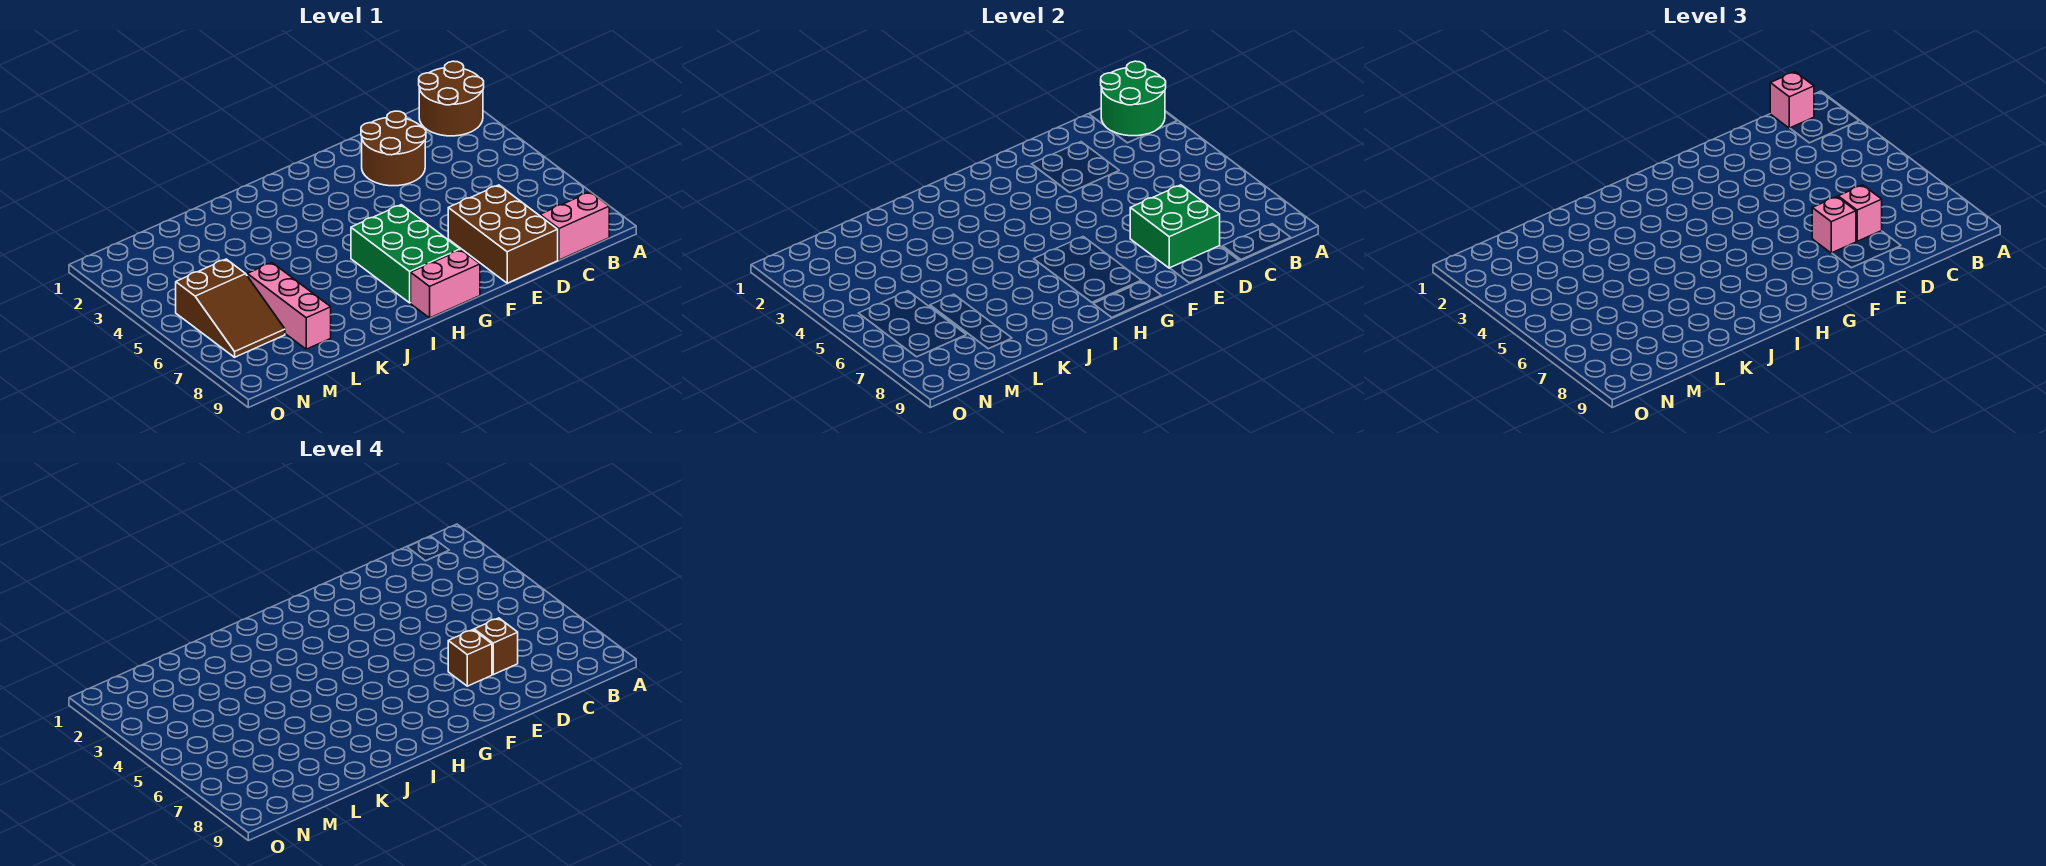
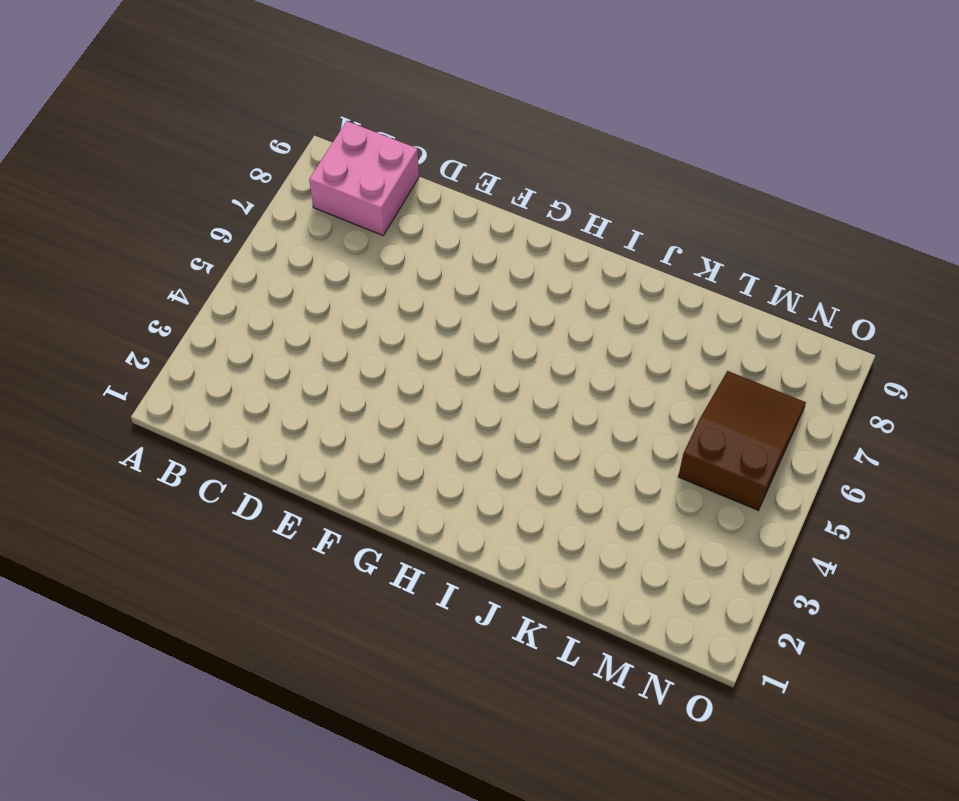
pink brick B8:C9 level 1 -> pink brick B9:C9 level 1
none -> brown round brick A1:B2 level 1
none -> brown round brick D2:E3 level 1
none -> brown brick D7:E9 level 1

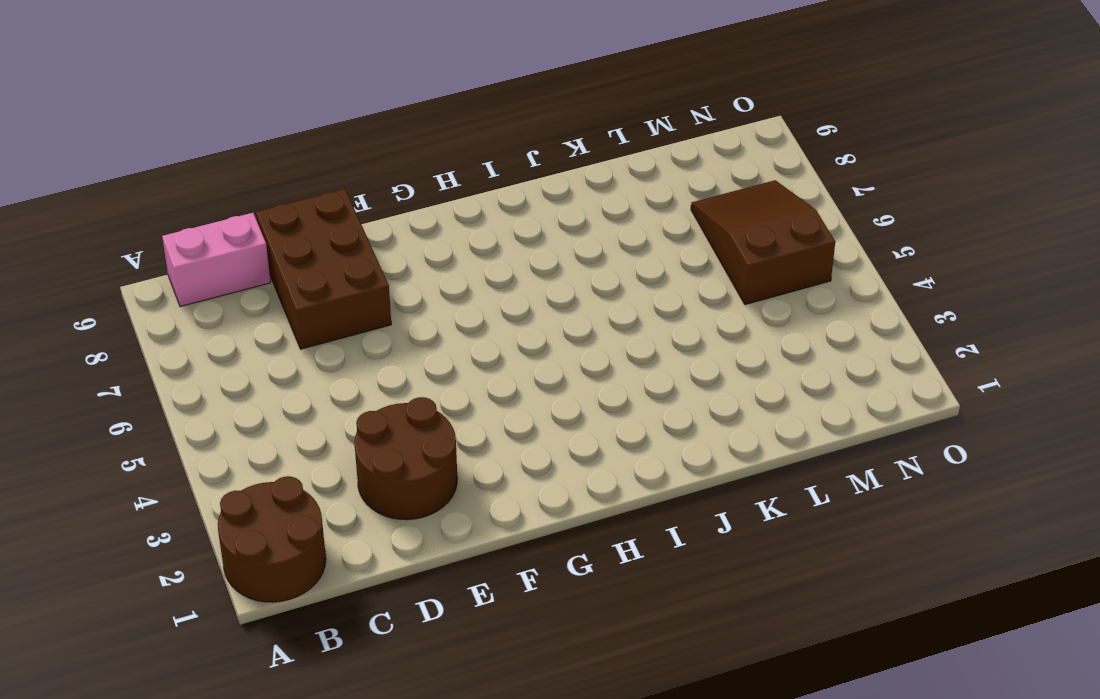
none -> green brick G6:H8 level 1
none -> pink brick G9:H9 level 1
none -> pink brick L6:L8 level 1

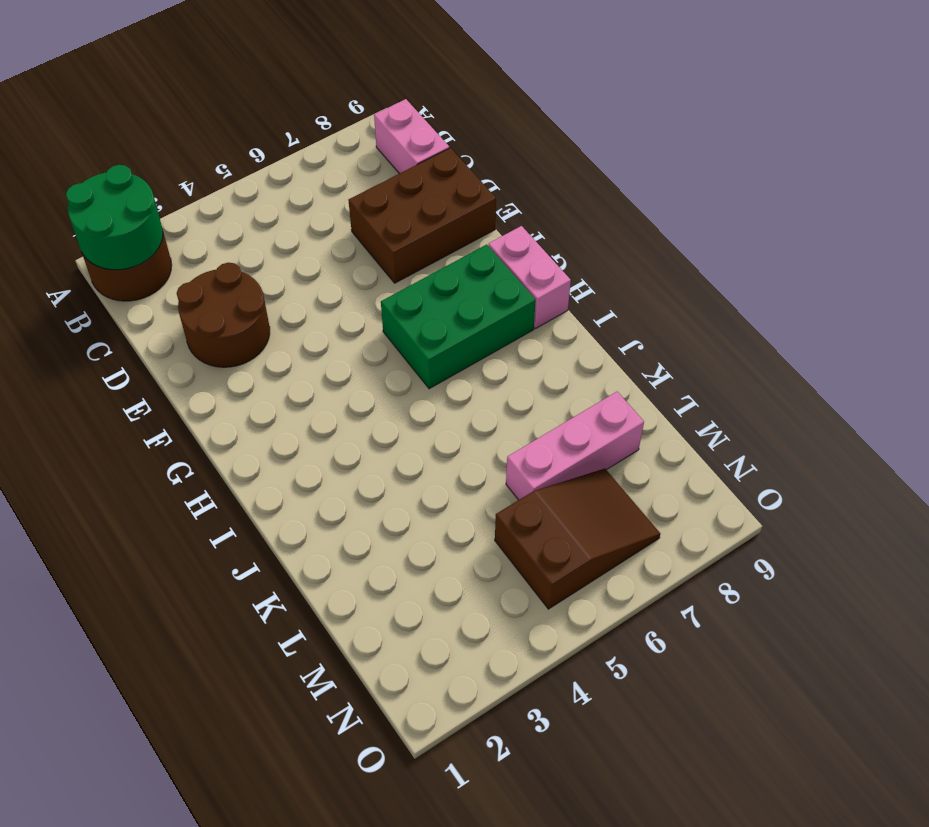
none -> green brick D7:E8 level 2
none -> pink brick B1 level 3
none -> pink brick D7 level 3

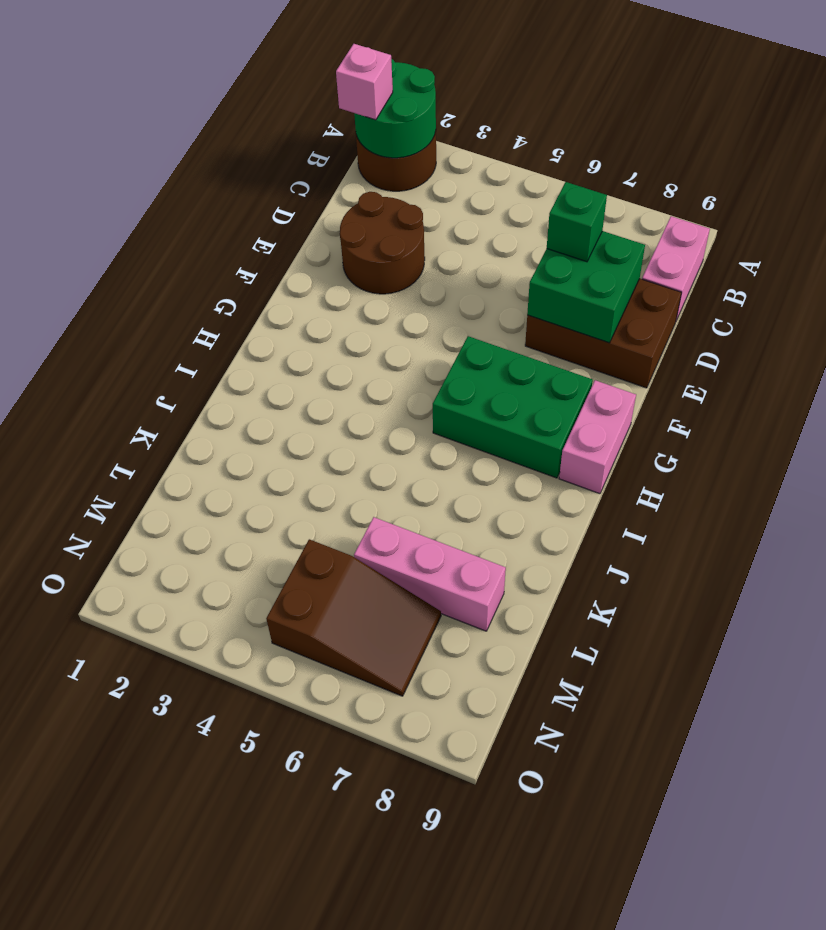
green brick D7 level 3 -> pink brick D7 level 3
none -> pink brick E7 level 3
none -> brown brick D7 level 4
none -> brown brick E7 level 4

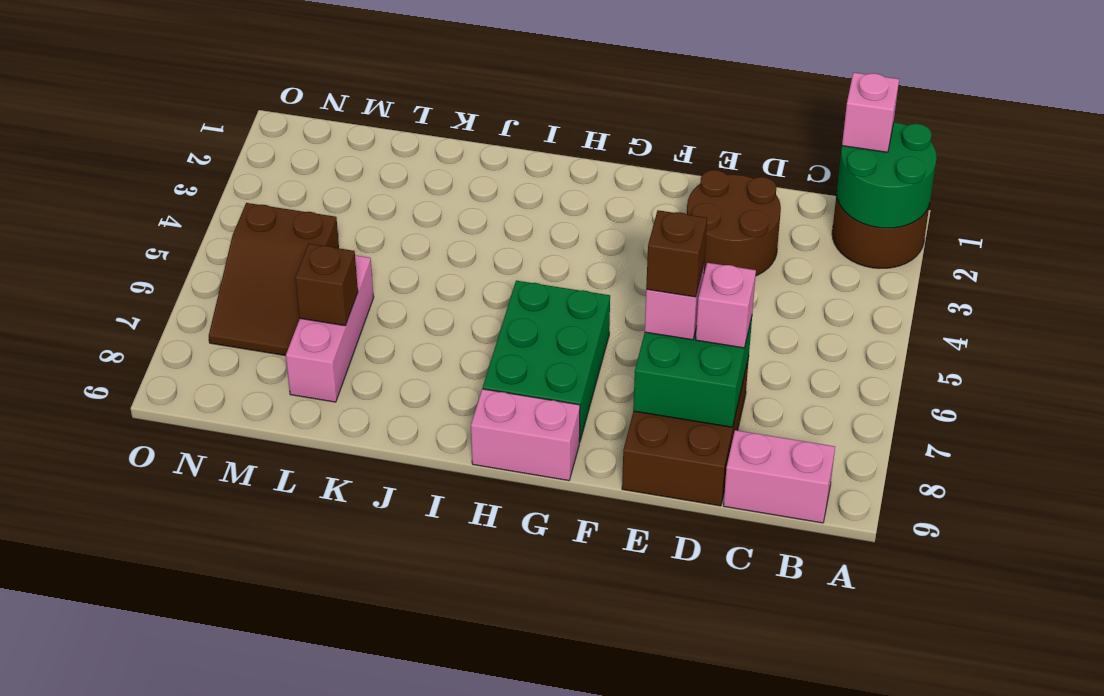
brown brick L7 level 2 -> brown brick D7 level 4

